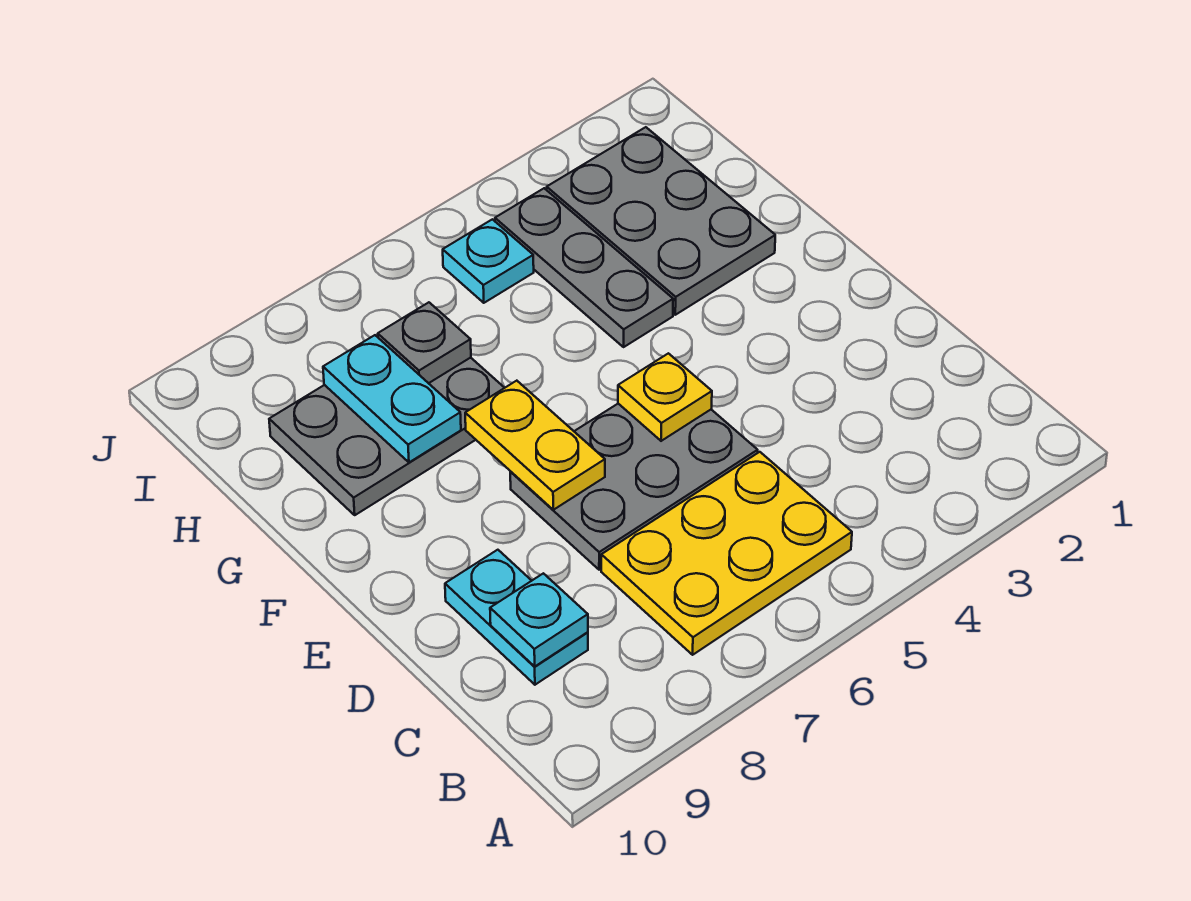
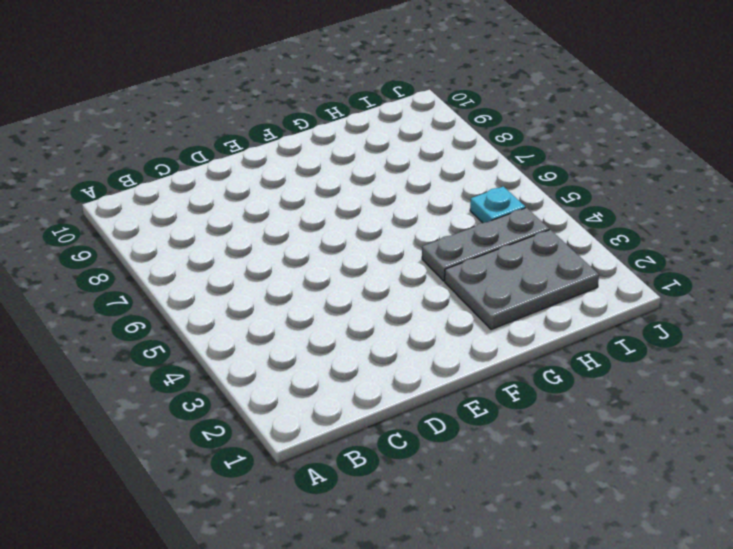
none -> yellow plate B5:C7 level 1
none -> cyan plate C9:D9 level 1
none -> grey plate D5:E7 level 1

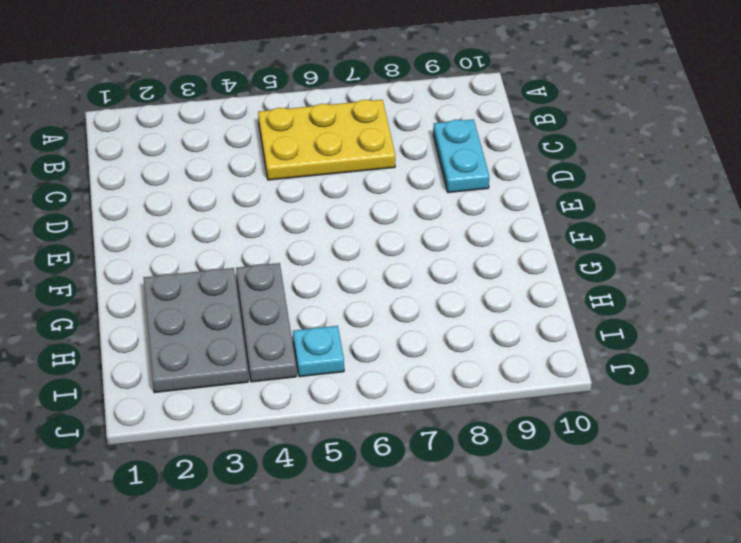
none -> grey plate D5:E7 level 1
none -> grey plate G7:H9 level 1
none -> cyan plate C9 level 2

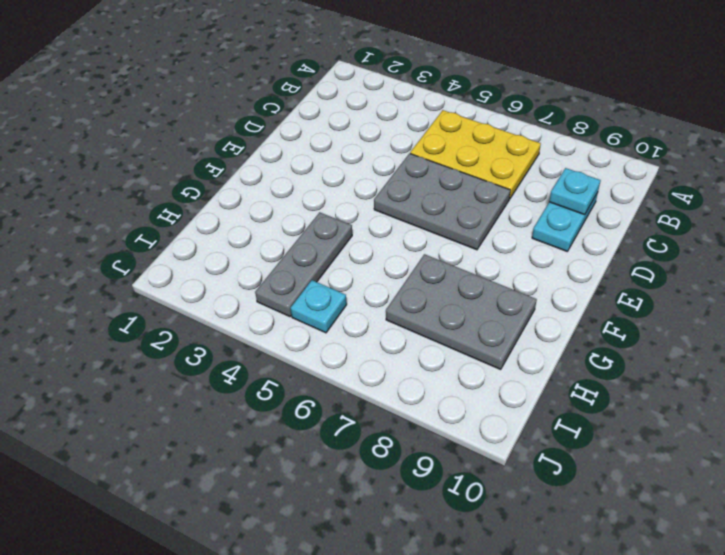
none -> grey plate G2:I3 level 1
none -> yellow plate E5 level 2
none -> yellow plate E7:F7 level 2

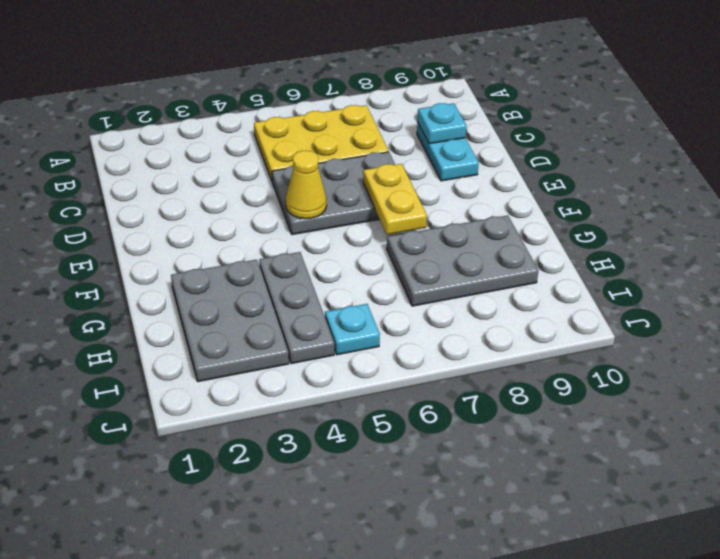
yellow cone E5 level 2 -> yellow plate E5 level 2
none -> cyan plate G8:H8 level 2
none -> grey plate H7 level 2

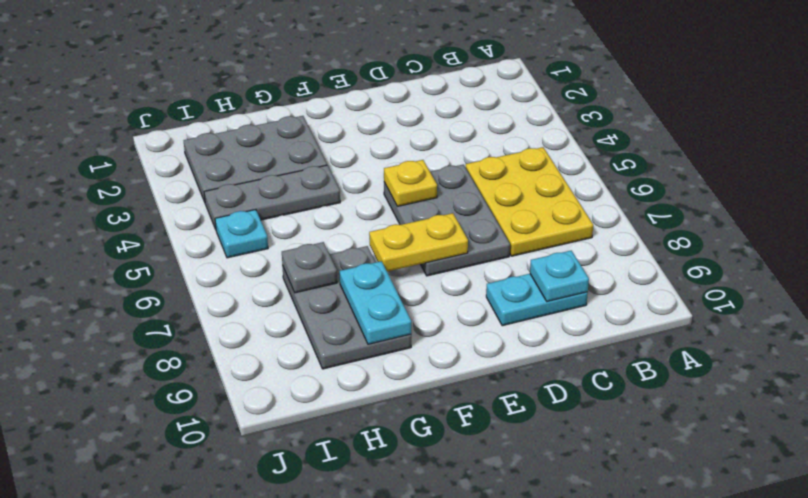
cyan plate G8:G9 level 2 -> cyan plate G8:H8 level 2

